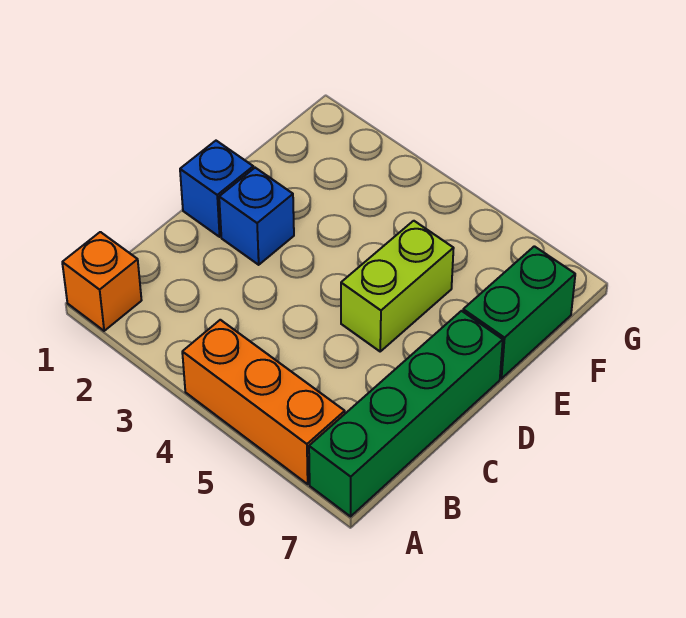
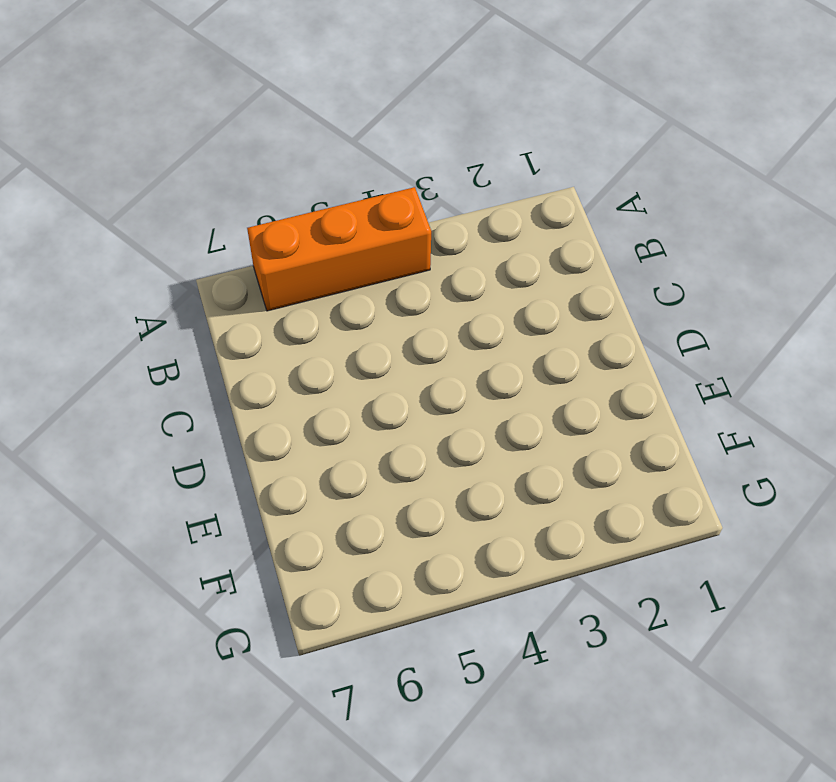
none -> orange brick A1 level 1
none -> green brick A7:D7 level 1

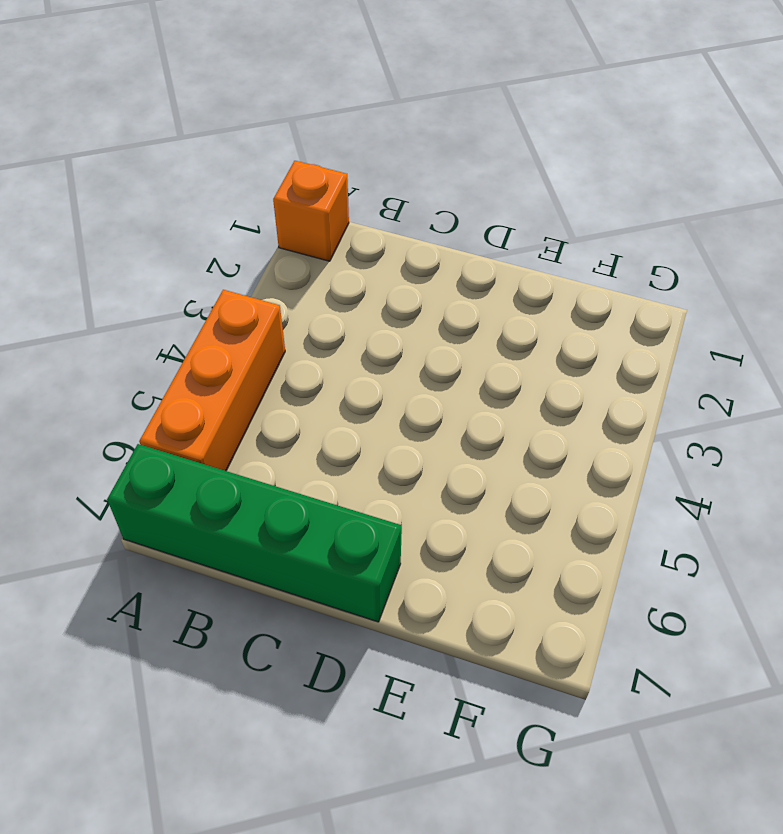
none -> blue brick D1 level 1
none -> blue brick D2 level 1

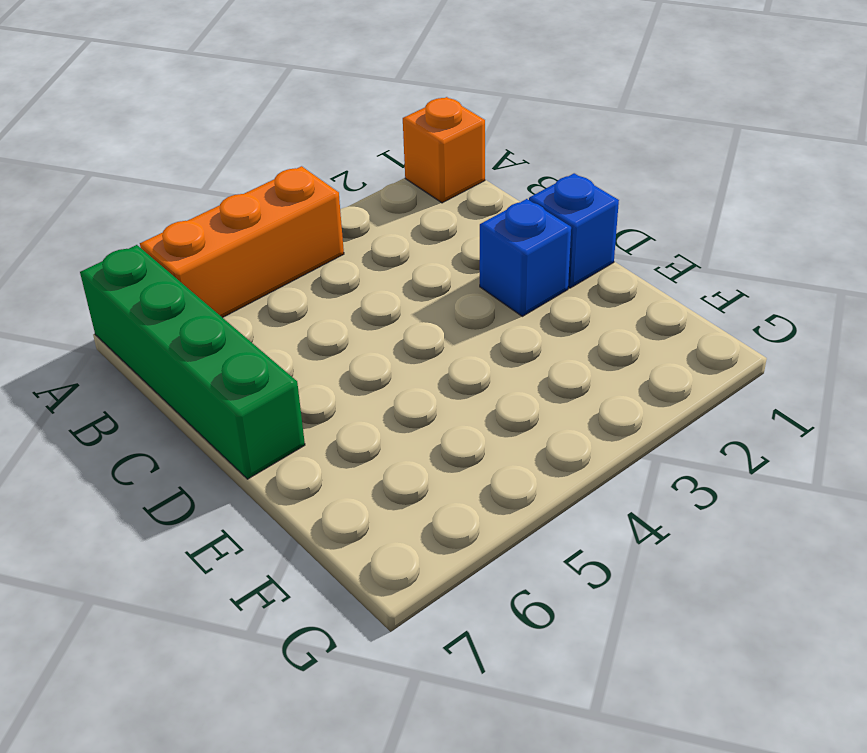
none -> lime brick D5:E5 level 1
none -> green brick E7:F7 level 1

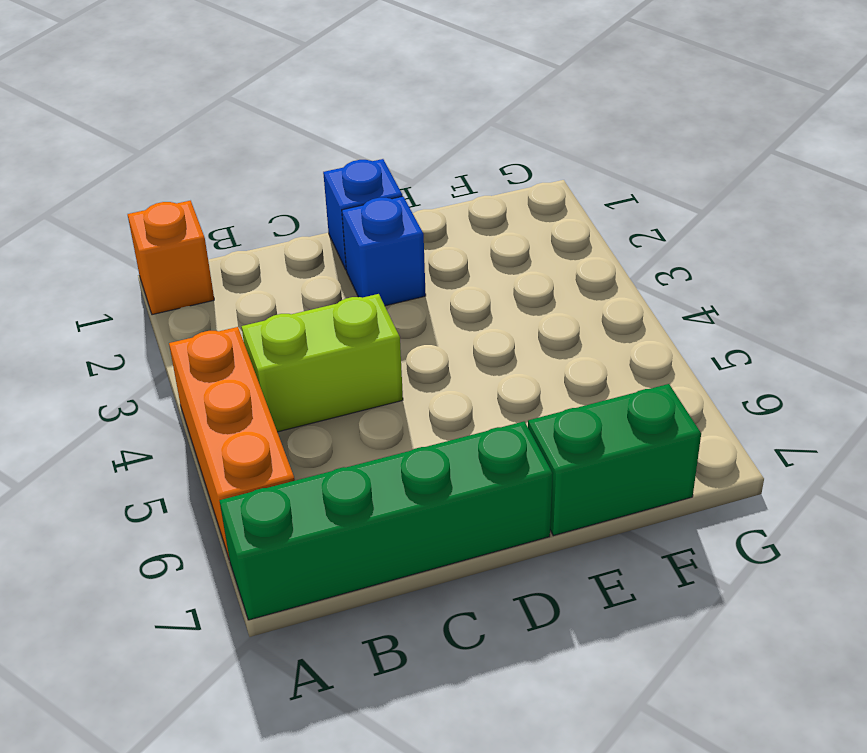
lime brick B4:C4 level 1 -> lime brick D5:E5 level 1

